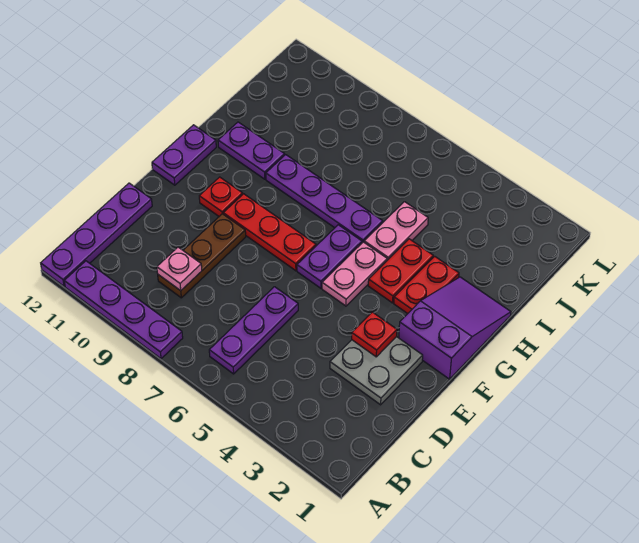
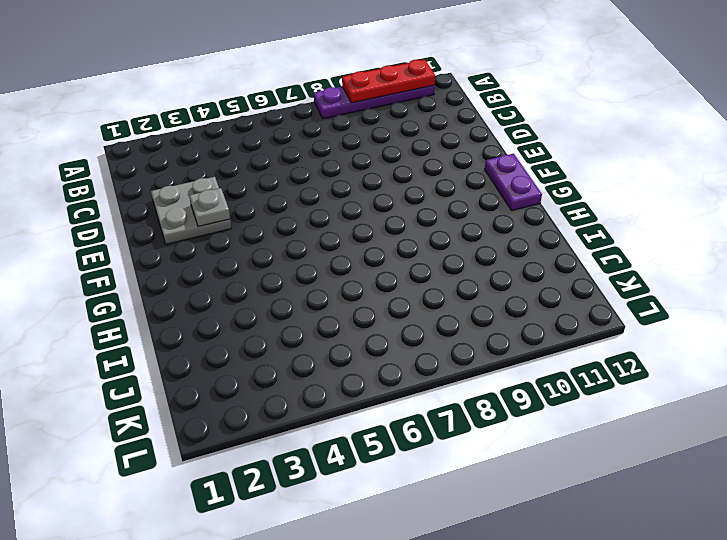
red plate A9:A11 level 2 -> red plate F7:F9 level 1
grey plate E3 level 2 -> red plate E3 level 2
none -> purple plate A12:D12 level 1
none -> purple plate B6:D6 level 1
none -> brown plate C9:E9 level 1

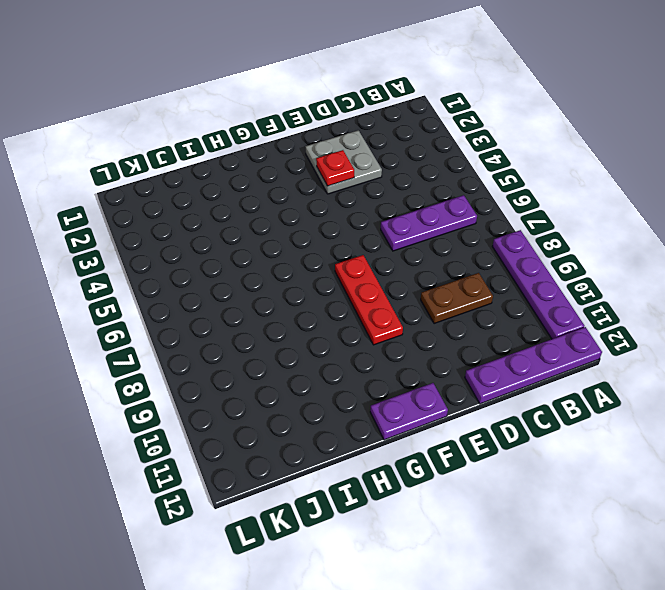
brown plate C9:D9 level 1 -> brown plate C9:E9 level 1
none -> purple slope F1:H2 level 1 top F
none -> pink plate F5:G5 level 1
none -> purple plate F6:G6 level 1

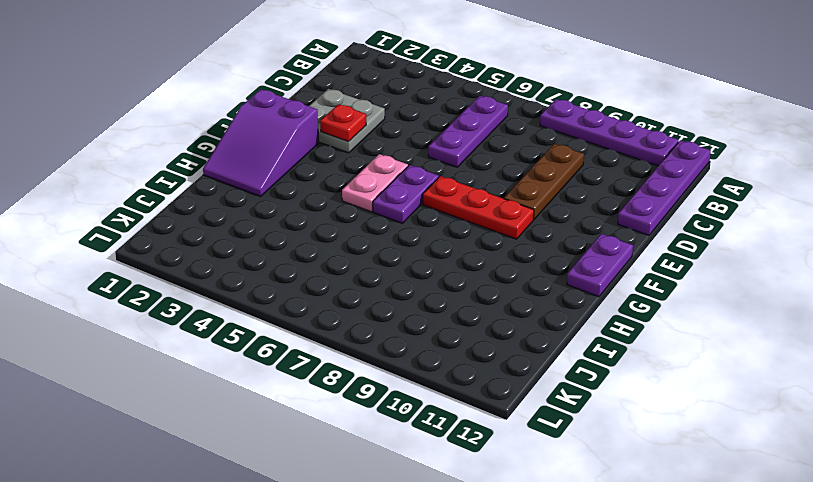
none -> red plate F10 level 1
none -> red plate G3:H3 level 1
none -> red plate G4:H4 level 1

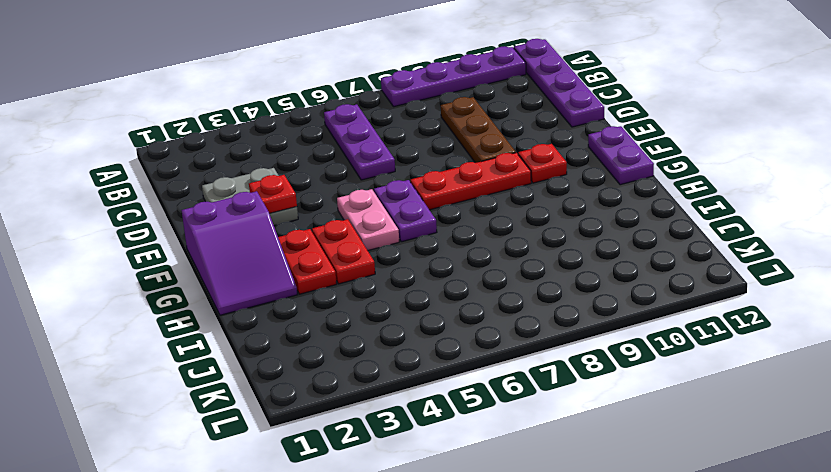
none -> pink plate H5:I5 level 1
none -> purple plate H6:H9 level 1
none -> purple plate H10:H11 level 1

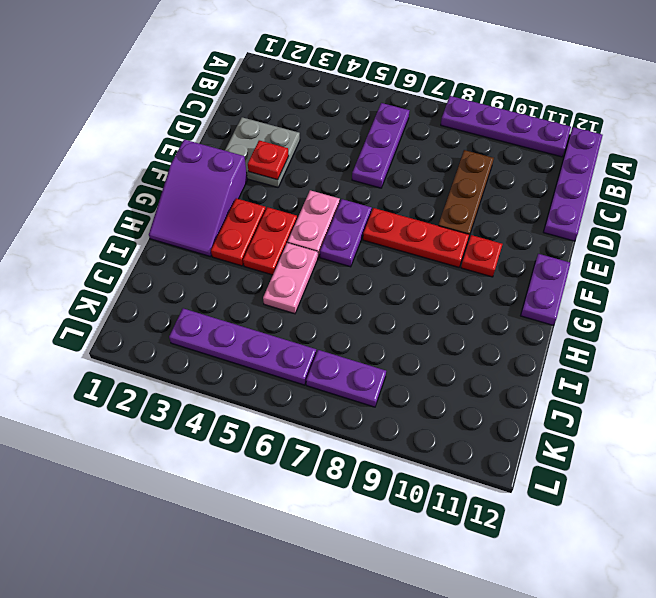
purple plate K3:K6 level 1 -> purple plate H6:H9 level 1
purple plate K7:K8 level 1 -> purple plate H10:H11 level 1
none -> pink plate C9 level 2

